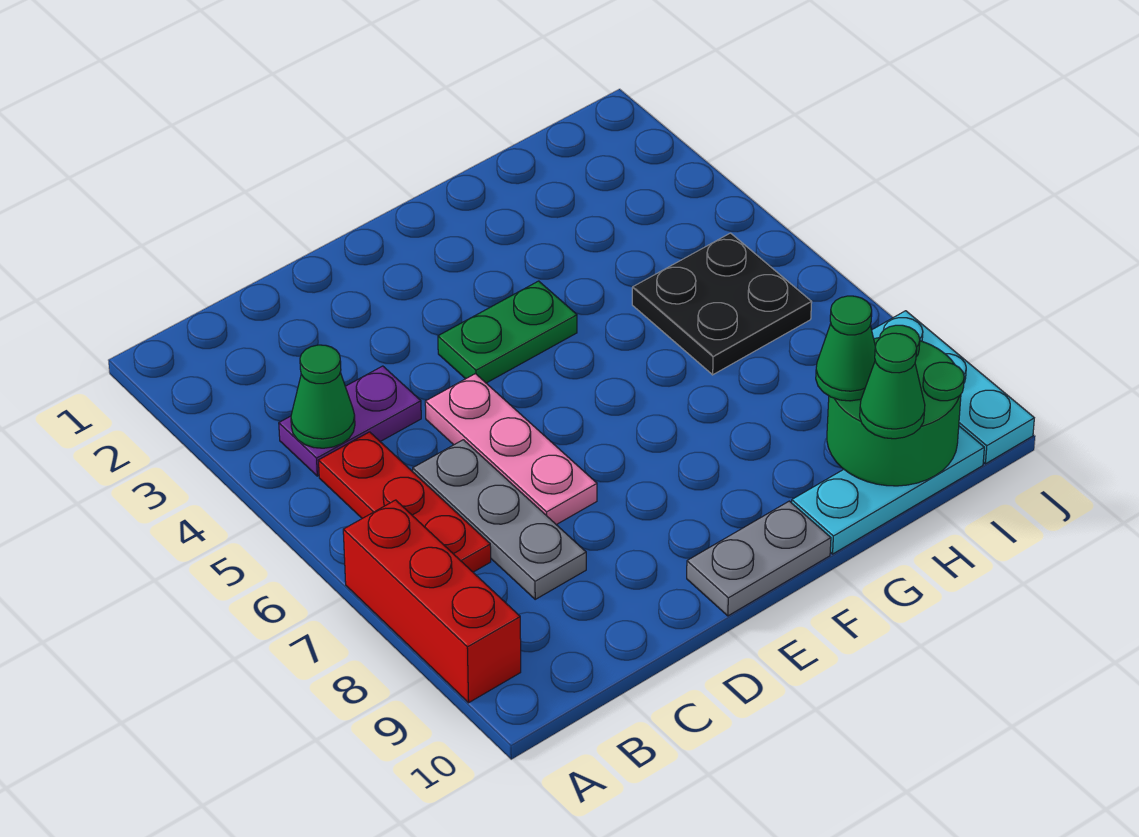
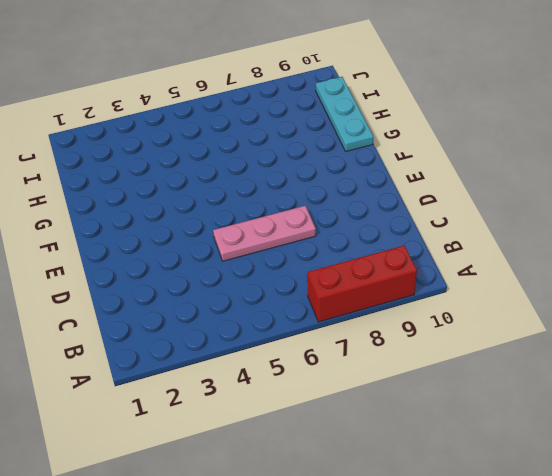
none -> purple plate B4:C4 level 1
none -> red plate B5:B7 level 1
none -> grey plate C6:C8 level 1

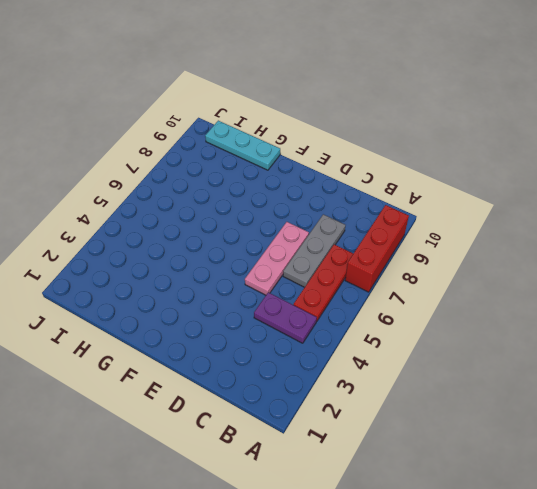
none -> green plate E4:F4 level 1
none -> grey plate E10:F10 level 1
none -> black plate H5:I6 level 1

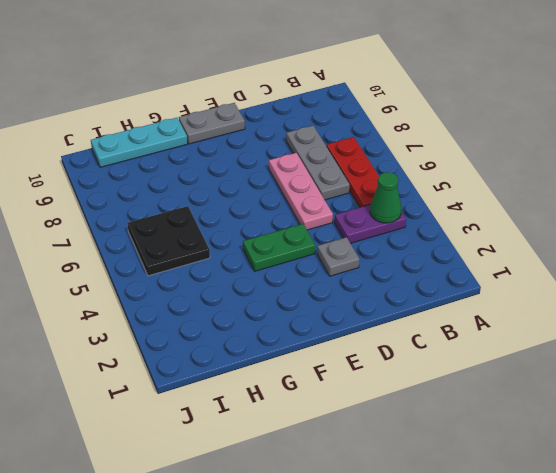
grey plate D3 level 1 -> none
none -> red brick A7:A9 level 1
none -> cyan plate J8:J10 level 1
none -> green round brick H9:I10 level 2

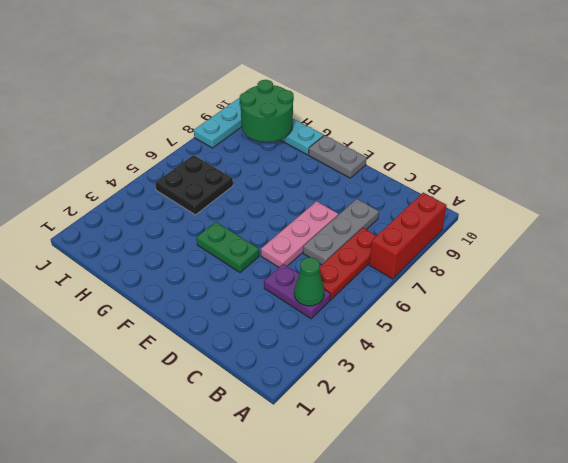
none -> green cone H9 level 3
none -> green cone H10 level 3

